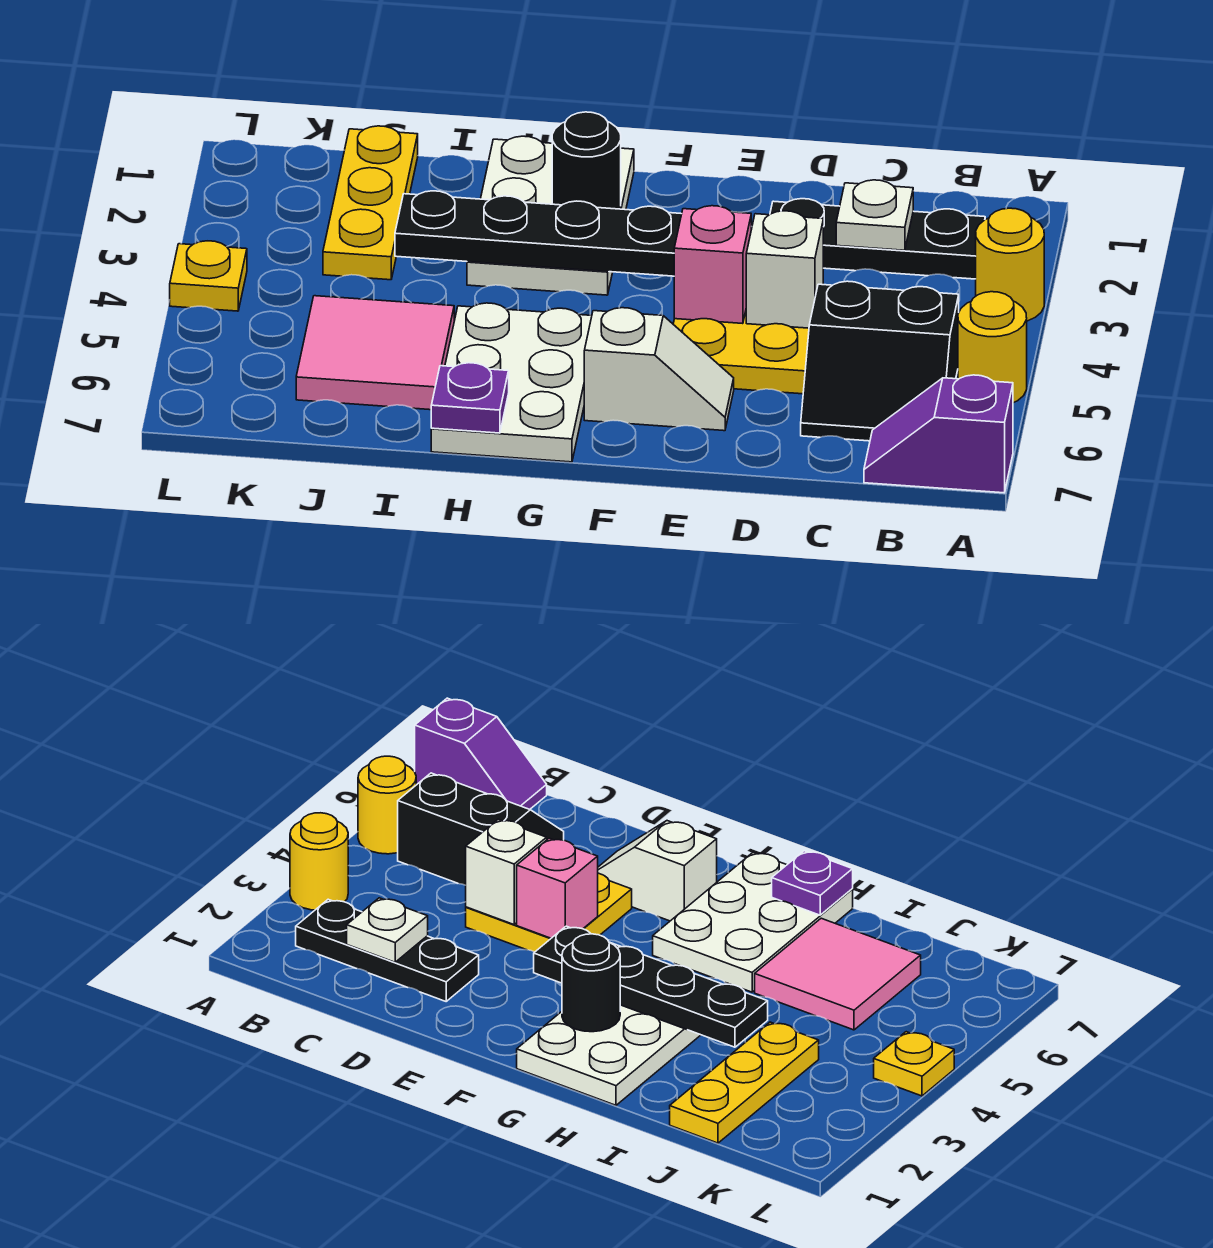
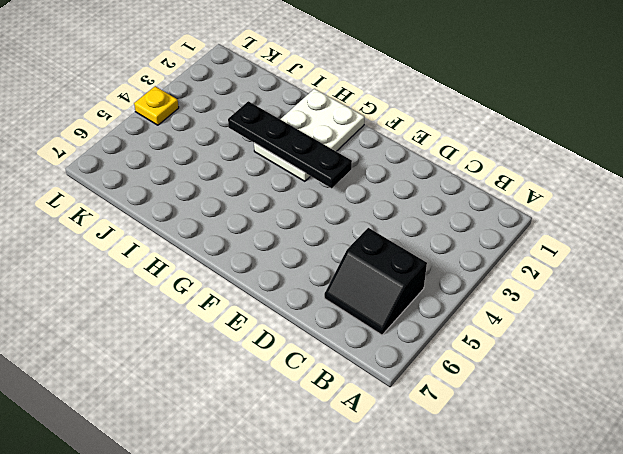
none -> yellow round brick A3 level 1
none -> yellow round brick A5 level 1
none -> purple slope A7:B7 level 1 top A

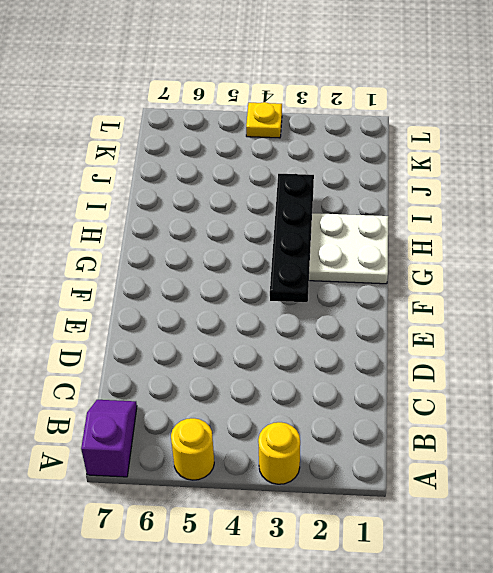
none -> black plate B2:D2 level 1
none -> black slope B5:C6 level 1 top 5
none -> yellow plate D4:E5 level 1

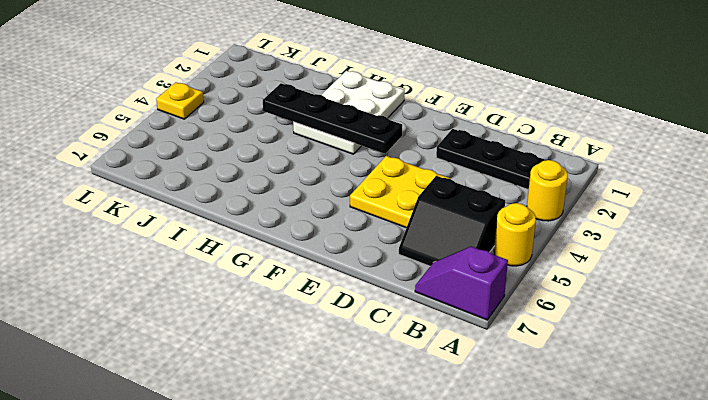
none -> white slope E6:F6 level 1 top F
none -> white plate G5:H7 level 1
none -> pink tile I5:J6 level 1

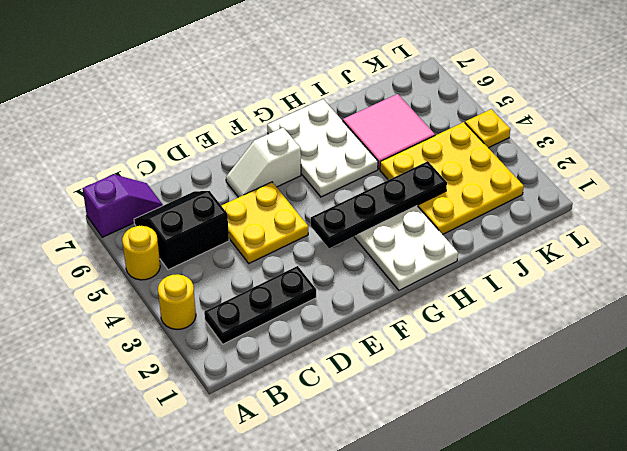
yellow plate I2:K4 level 1 -> yellow plate J1:J3 level 1
none -> white plate C2 level 2
none -> white brick D4 level 2
none -> pink brick E4 level 2

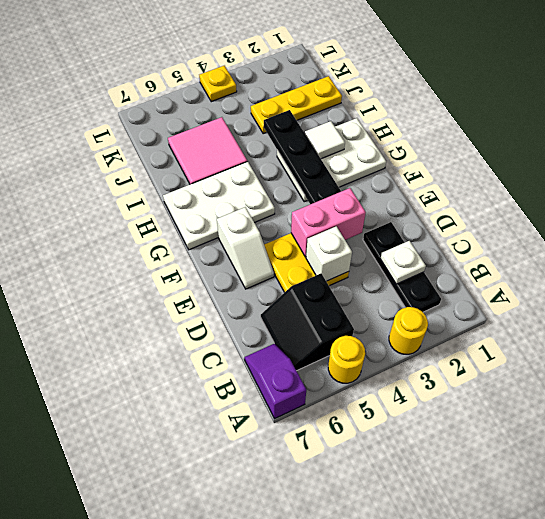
pink brick E3:E4 level 2 -> pink brick E4 level 2
white tile H2 level 2 -> none
none -> black round brick G2 level 2
none -> purple plate H7 level 2

